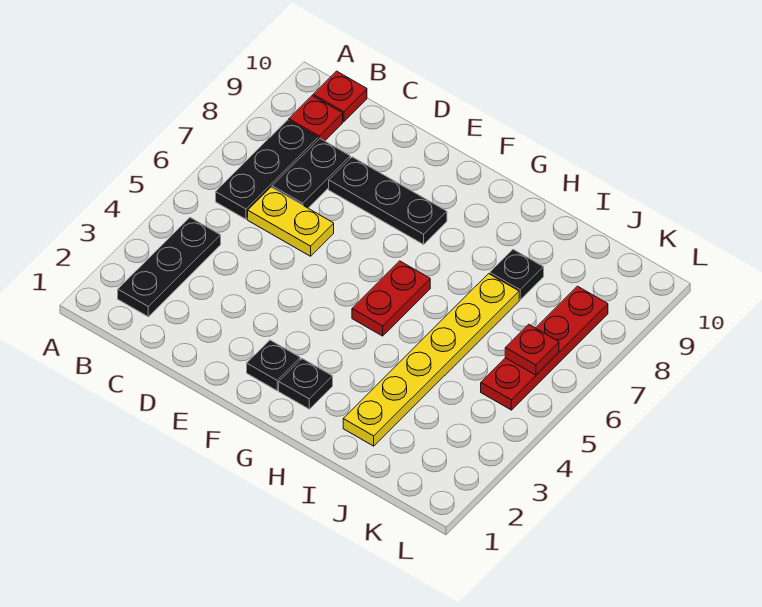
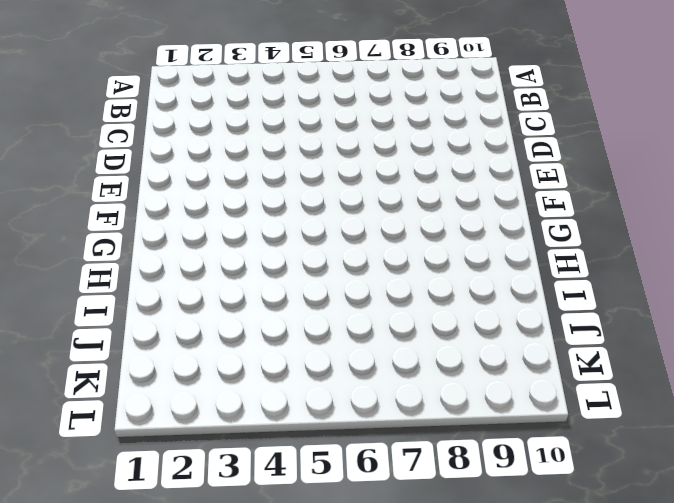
none -> black plate B2:B4 level 1
none -> black plate B6:B8 level 1
none -> red plate B9 level 1

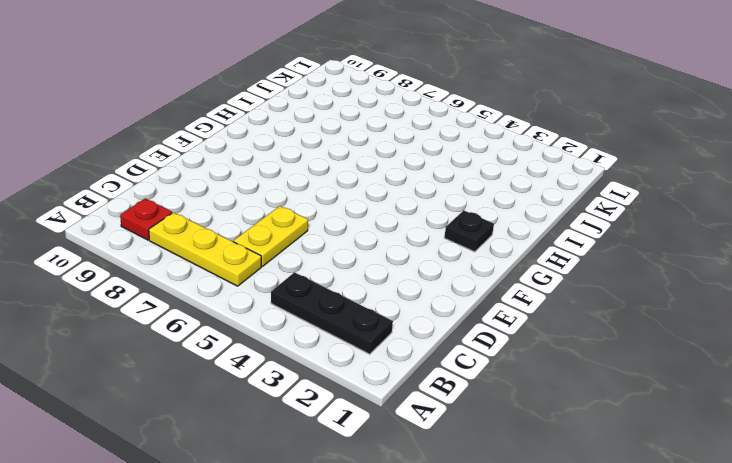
yellow plate B6:B8 level 1 -> black plate B6:B8 level 1
none -> red plate B10 level 1
none -> black plate C7:C8 level 1
none -> black plate D8:F8 level 1

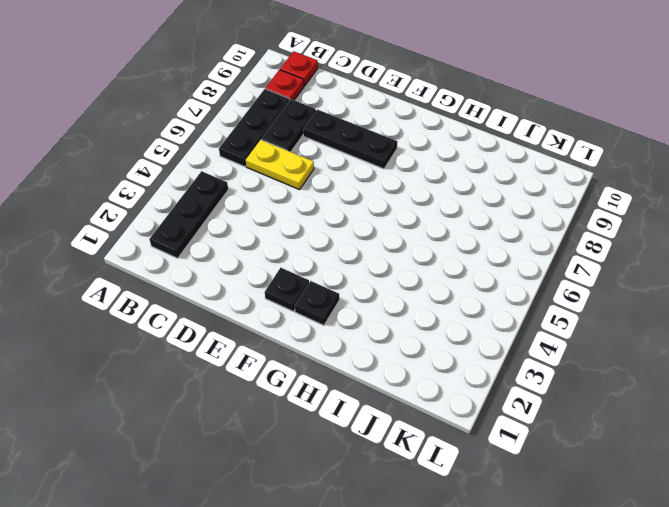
none -> red plate G5:G6 level 1
none -> yellow plate I2:I7 level 1
none -> black plate I8 level 1

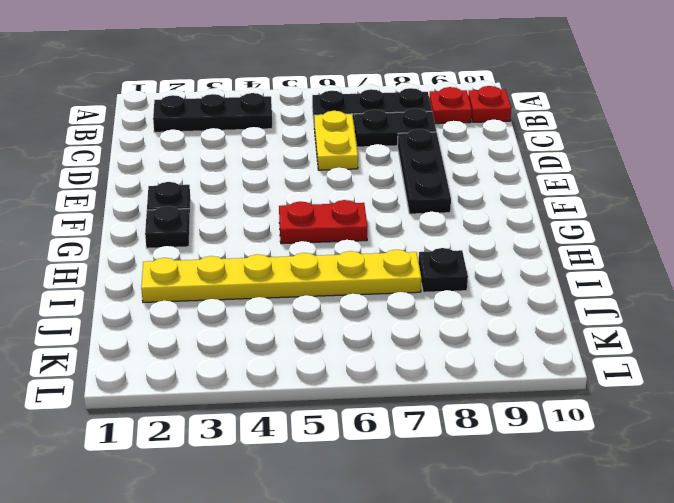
none -> red plate K5:K8 level 1
none -> red plate K6 level 2

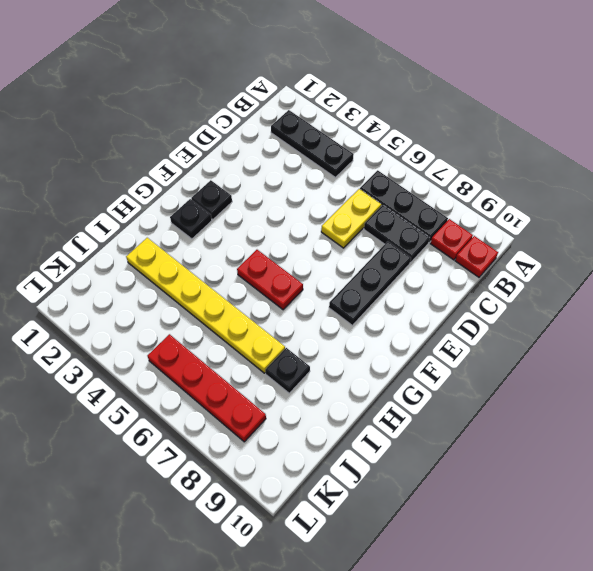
none -> red plate K6 level 2

